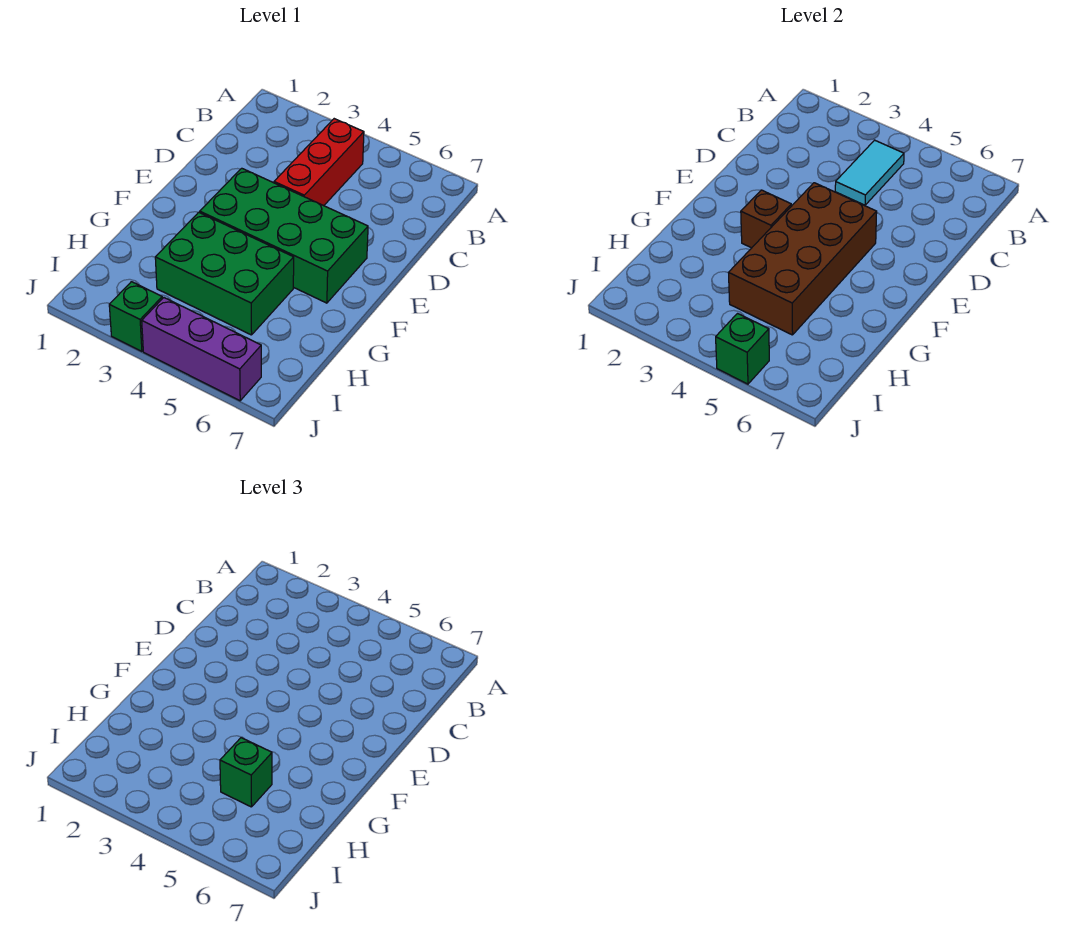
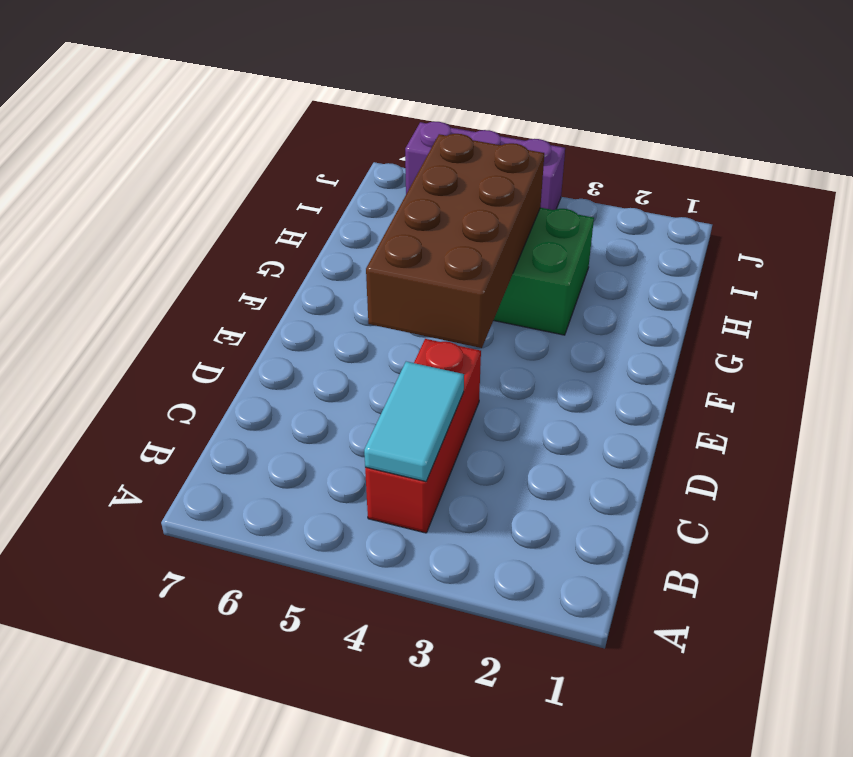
none -> green brick E3:F6 level 1
none -> green brick J3 level 1

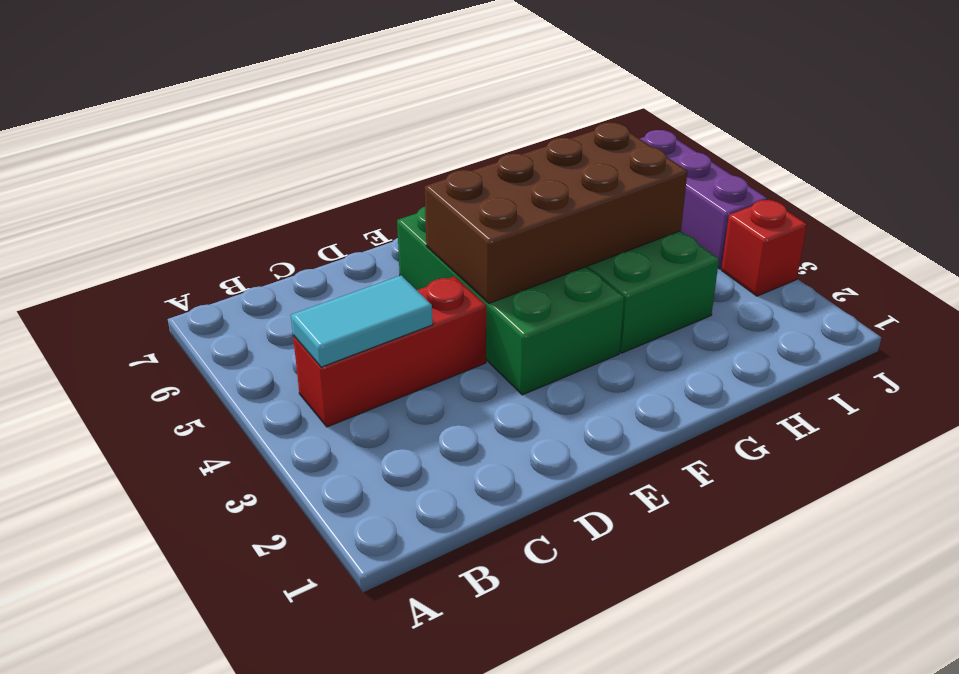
red brick J3 level 1 -> green brick J3 level 1
none -> brown brick F3 level 2
none -> green brick J5 level 2

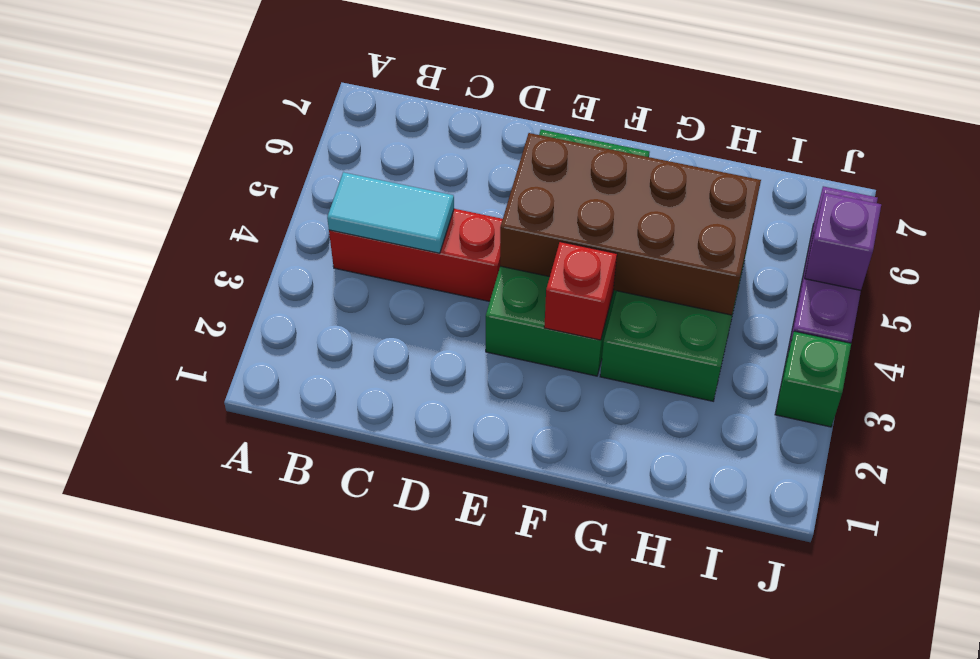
red brick F3 level 2 -> brown brick F3 level 2
purple brick J5 level 2 -> green brick J5 level 2
none -> green brick H5 level 3

